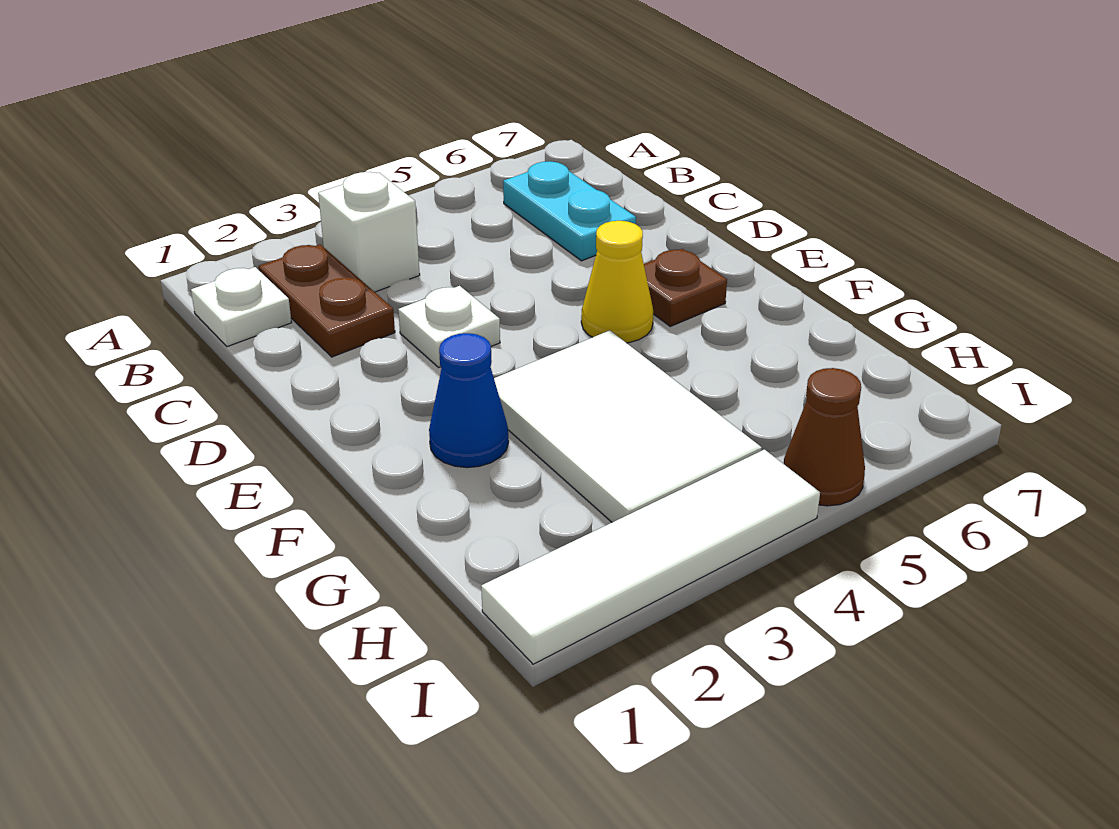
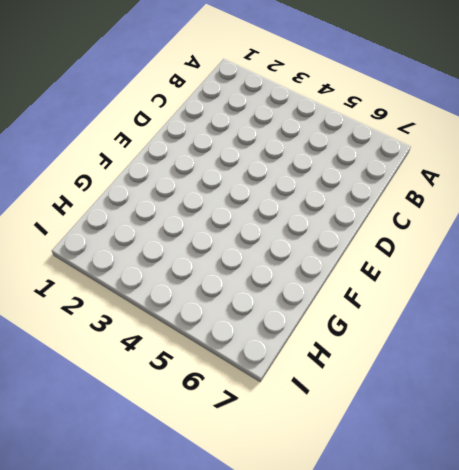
none -> white plate B1 level 1
none -> brown plate B2:C2 level 1

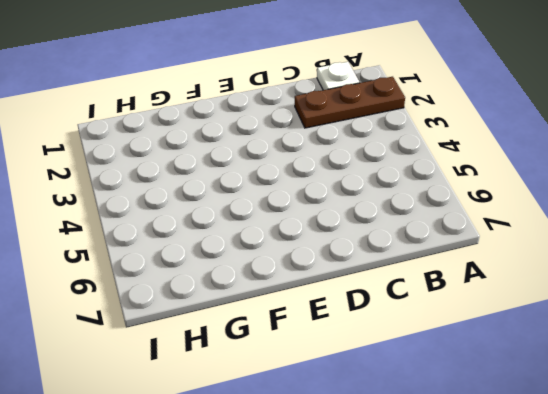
brown plate A2:C2 level 1 -> brown plate B2:C2 level 1
none -> white brick B3 level 1
none -> cyan plate B6:C6 level 1

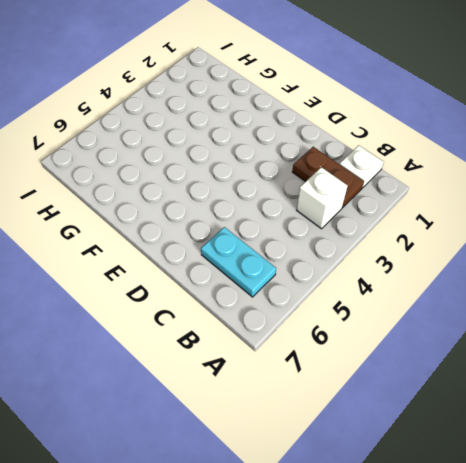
none -> white plate D3 level 1
none -> yellow cone E5 level 1

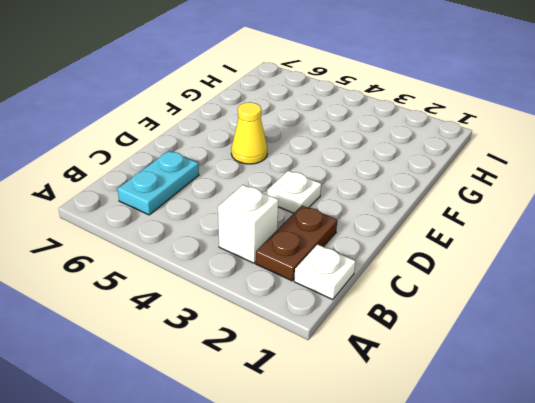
none -> brown plate E6 level 1
none -> blue cone F2 level 1

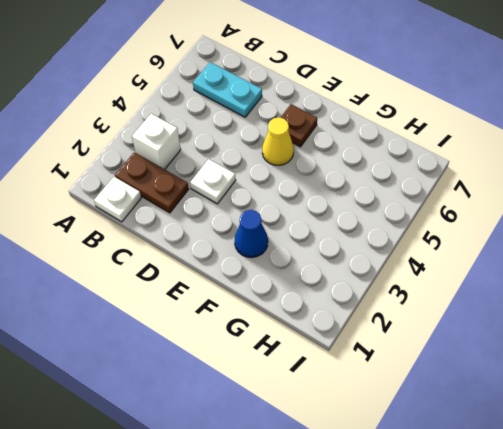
none -> white tile F3:H4 level 1
none -> white tile I1:I4 level 1

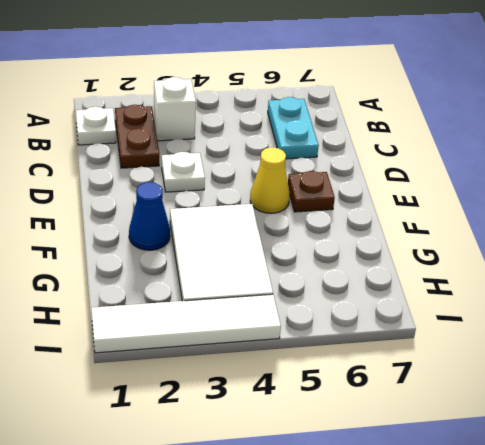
none -> brown cone I5 level 1

